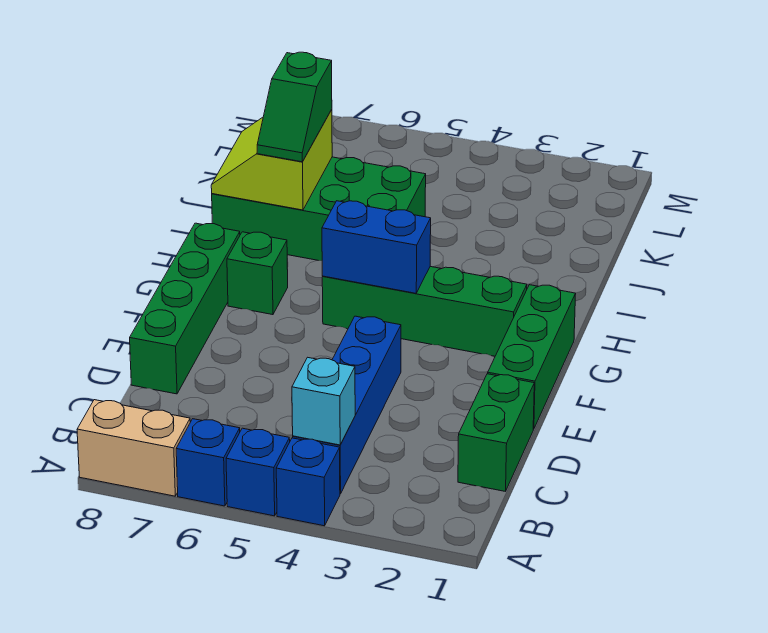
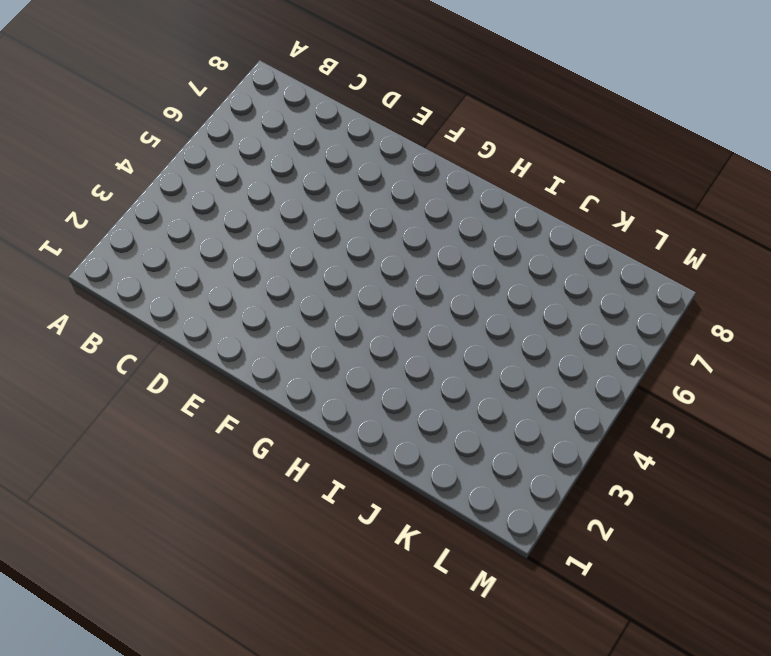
none -> blue brick A4 level 1
none -> blue brick A5 level 1
none -> blue brick A6 level 1

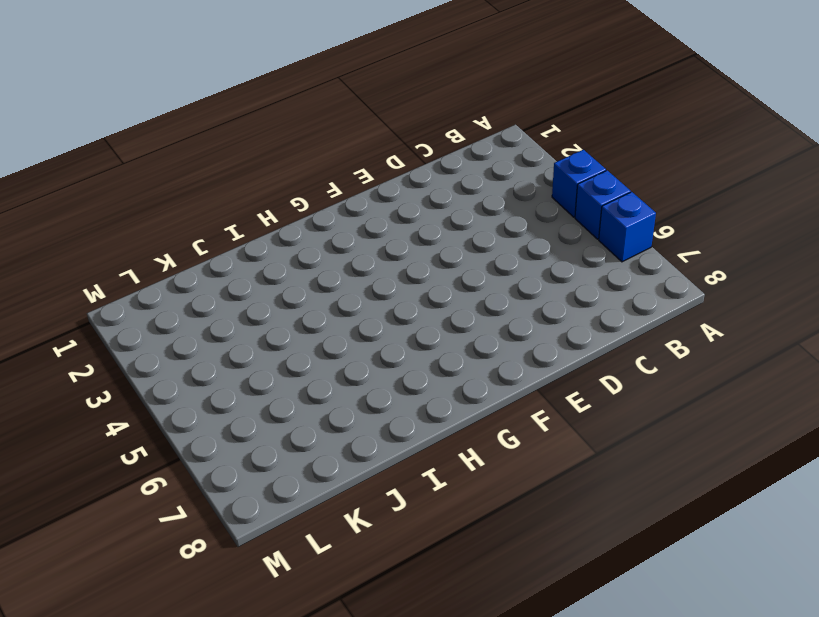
none -> tan brick A7:A8 level 1
none -> blue brick B4:E4 level 1
none -> green brick C1:D1 level 1

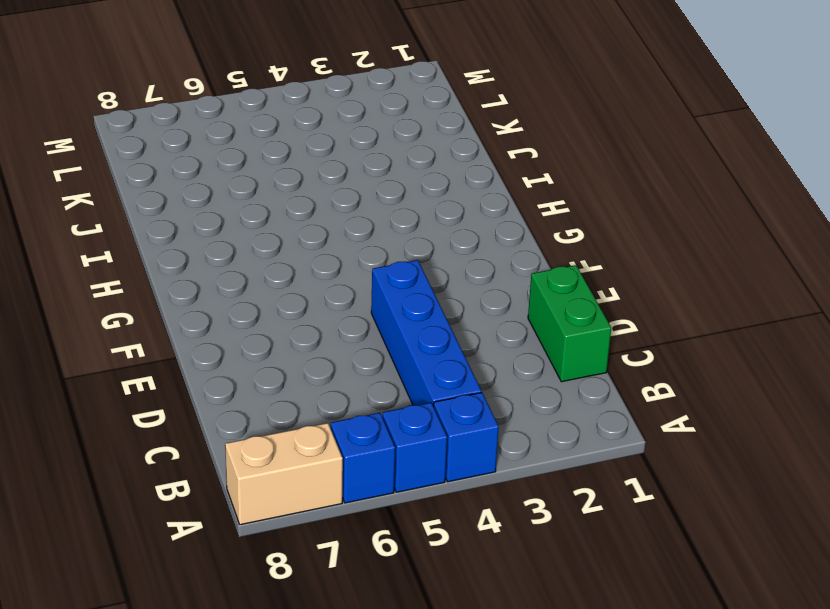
none -> green brick D8:G8 level 1
none -> green brick E1:G1 level 1
none -> green brick G2:G5 level 1

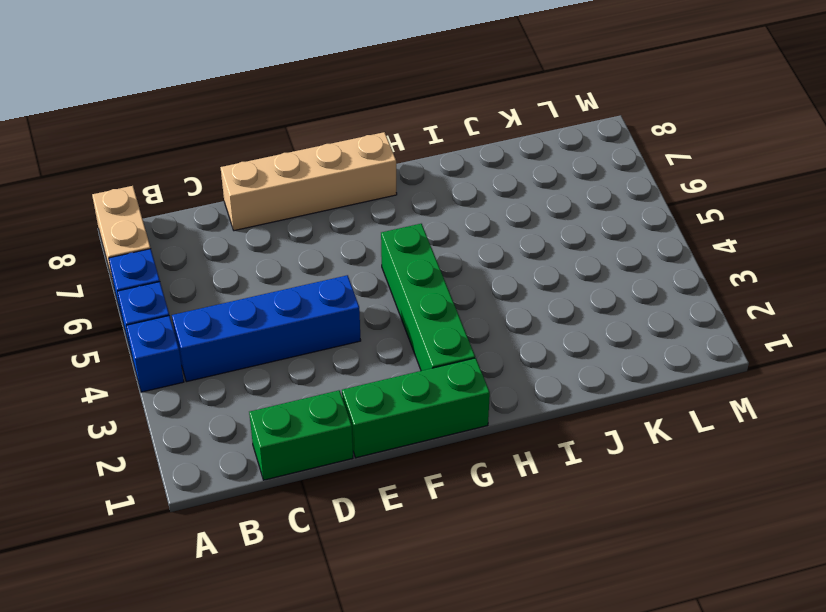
tan brick D8:G8 level 1 -> green brick D8:G8 level 1
none -> green brick G7 level 1
none -> green brick I5:J8 level 1
none -> cyan brick B4 level 2

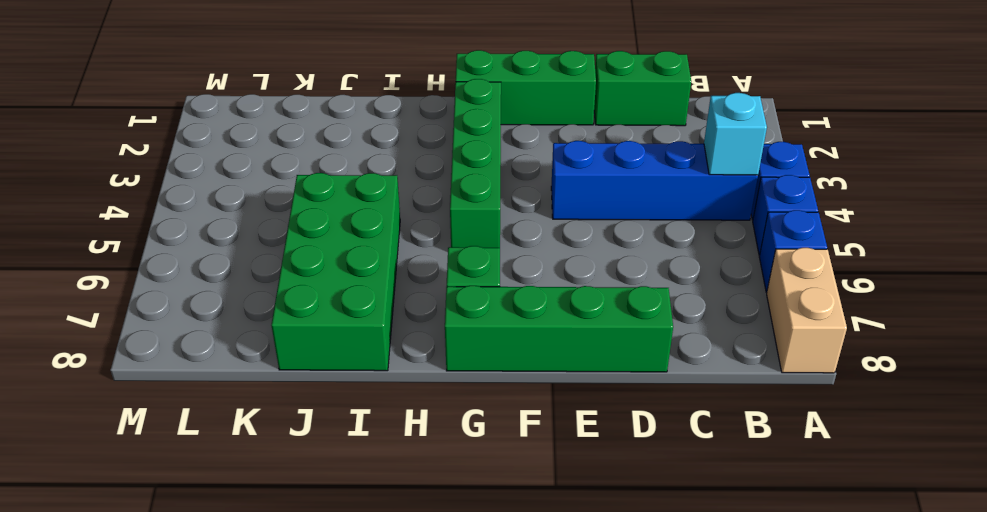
none -> blue brick G4:G5 level 2
none -> lime slope I7:J8 level 2 top 7
none -> green slope I7:J7 level 3 top J

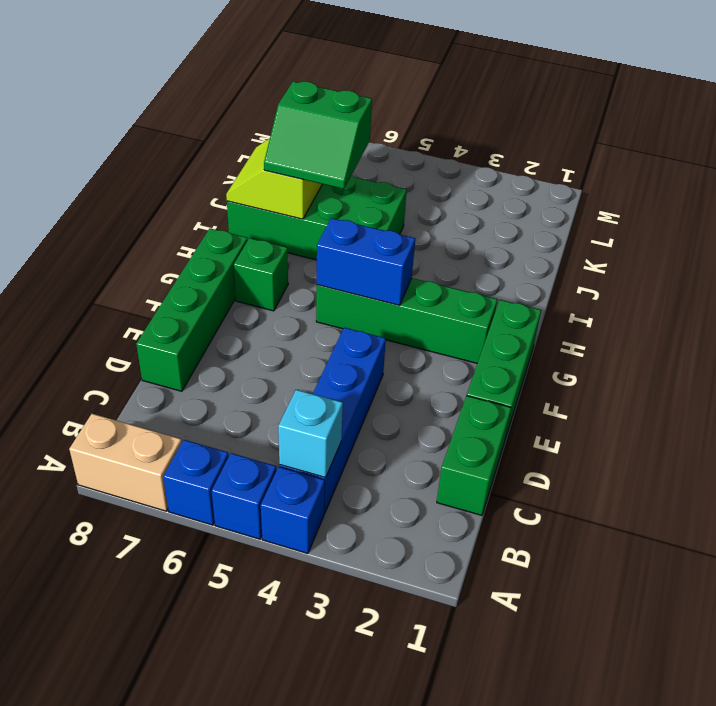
green slope I6:J7 level 3 top J -> green slope I7:J7 level 3 top J

